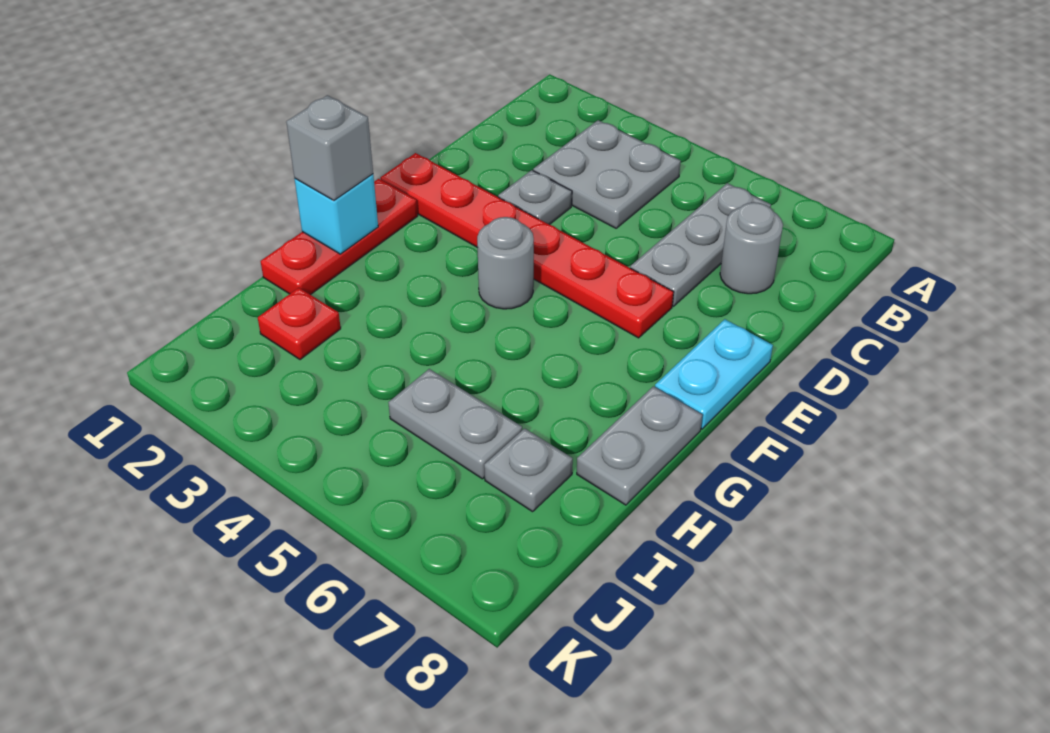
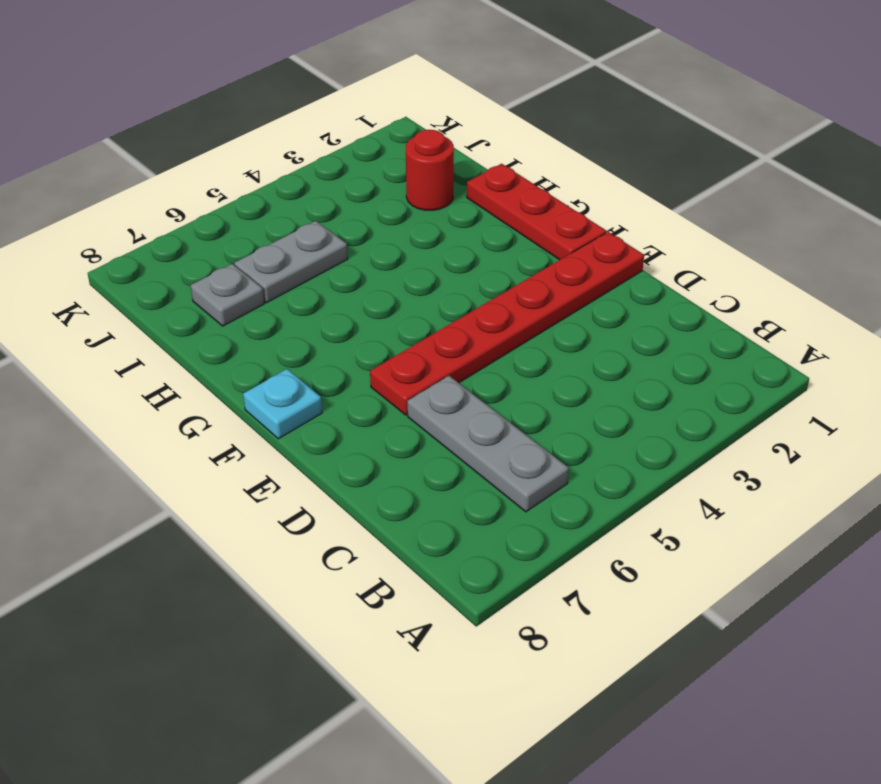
cyan plate F8 level 1 -> cyan plate E8:F8 level 1
red round brick I2 level 1 -> red plate I2 level 1
none -> grey plate B3:C4 level 1
none -> grey round brick C7 level 1
none -> grey plate D3 level 1

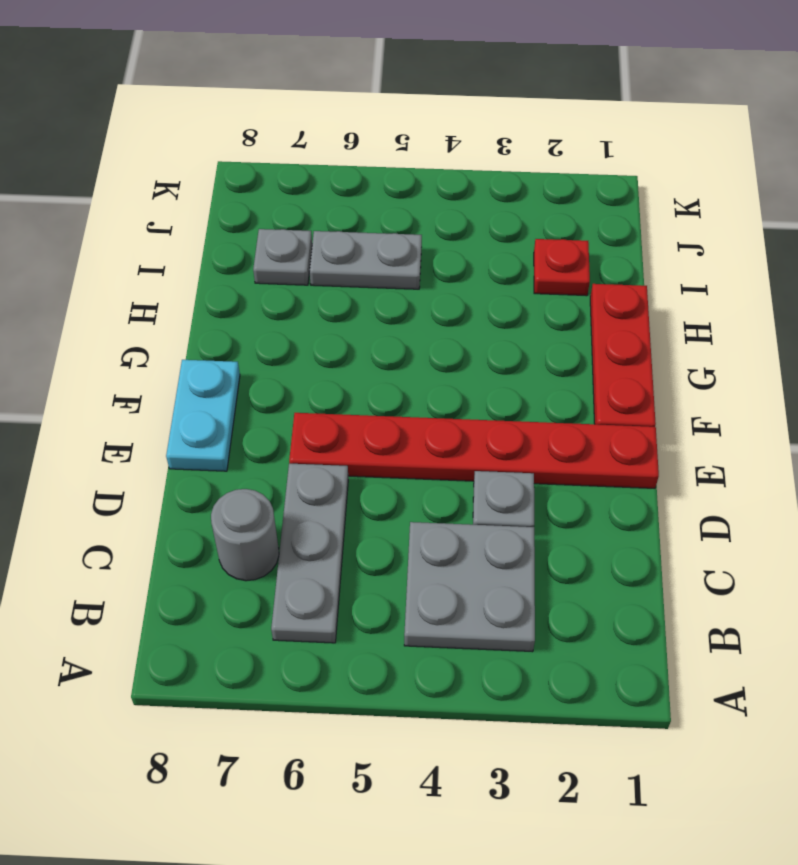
none -> grey round brick F4 level 1
none -> grey plate G8:H8 level 1
none -> cyan brick G1 level 2

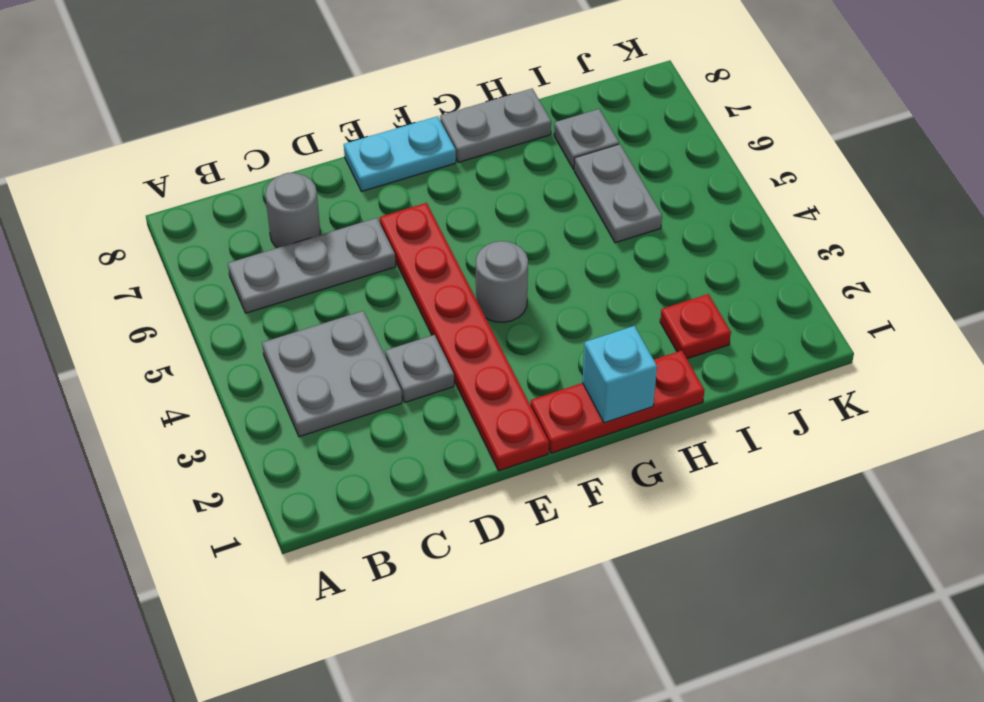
none -> grey brick G1 level 3

